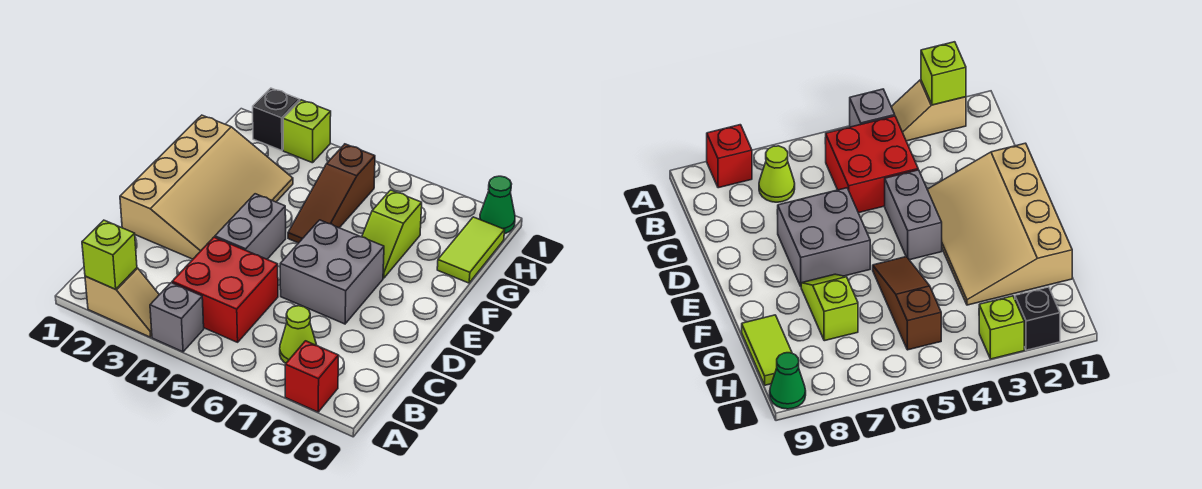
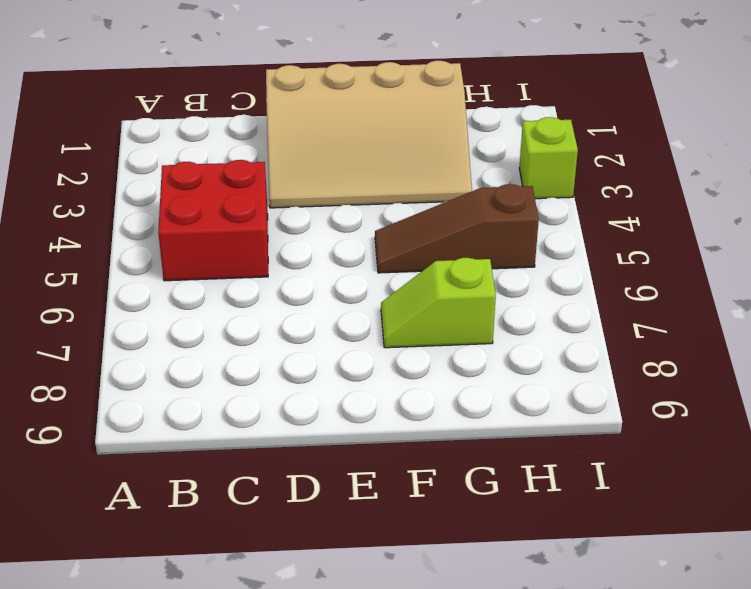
none -> tan slope A2:A3 level 1 top 2
none -> grey brick A4 level 1
none -> red brick A8 level 1

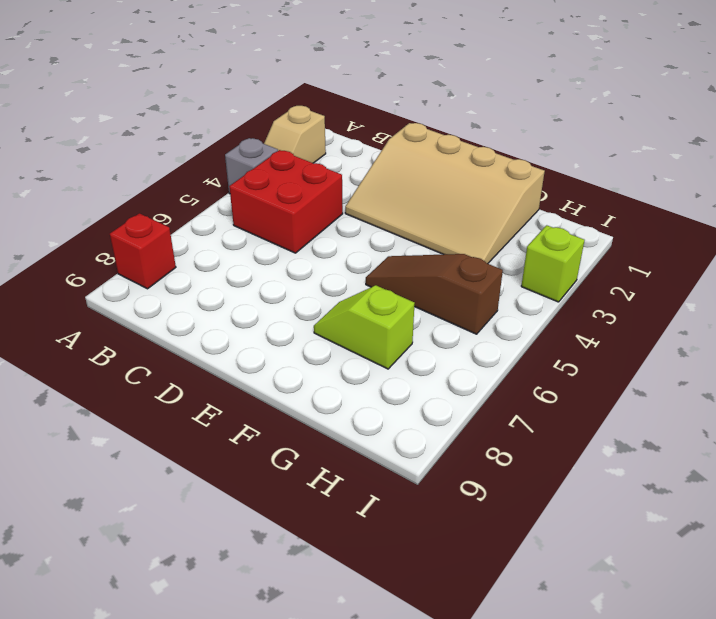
none -> lime cone B7 level 1
none -> grey brick D4:E4 level 1
none -> grey brick D6:E7 level 1

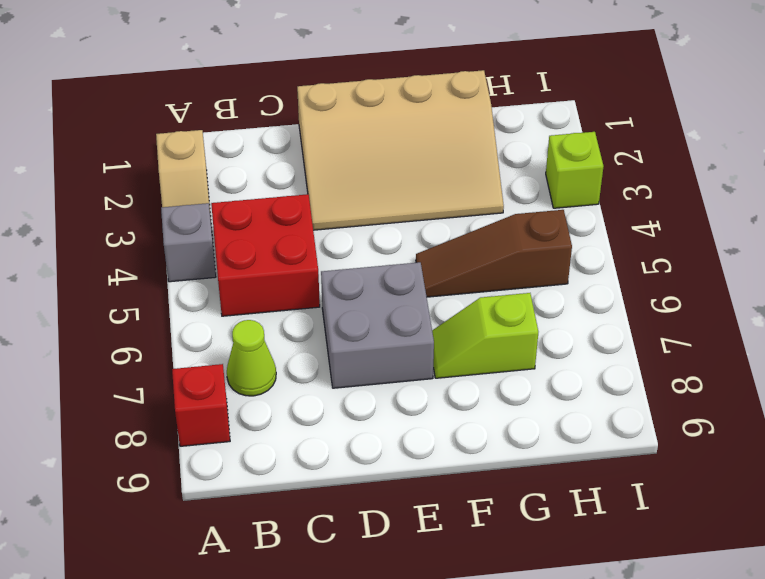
none -> grey brick D4:E4 level 1
none -> lime tile G9:H9 level 1
none -> black brick I2 level 1

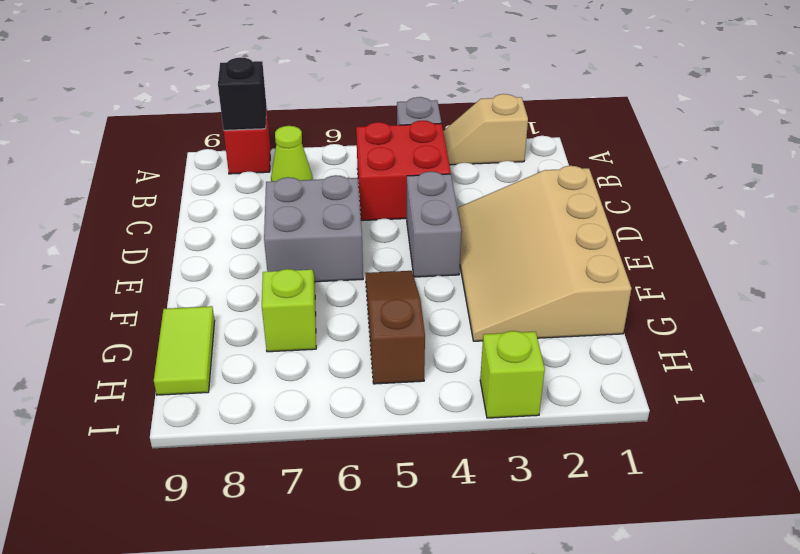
black brick A8 level 2 -> black brick I2 level 1
none -> green cone I9 level 1
none -> lime brick A2 level 2

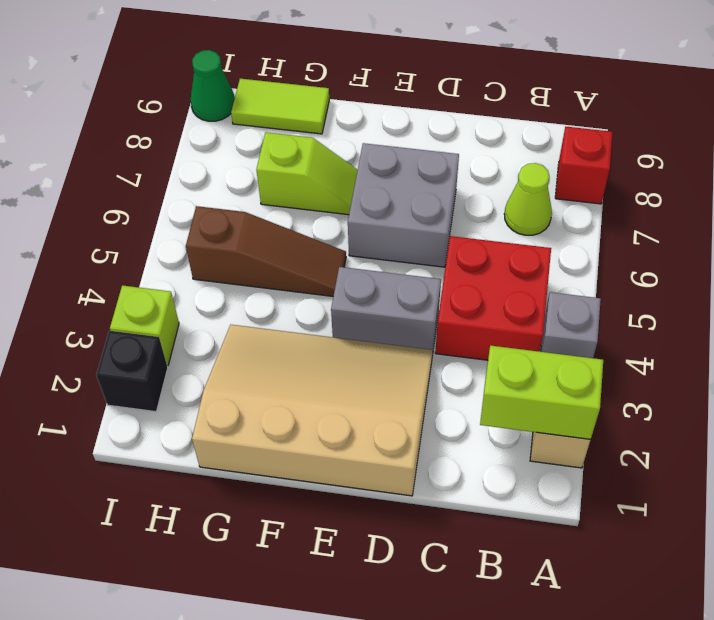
lime brick A2:B2 level 2 -> lime brick A2 level 2

